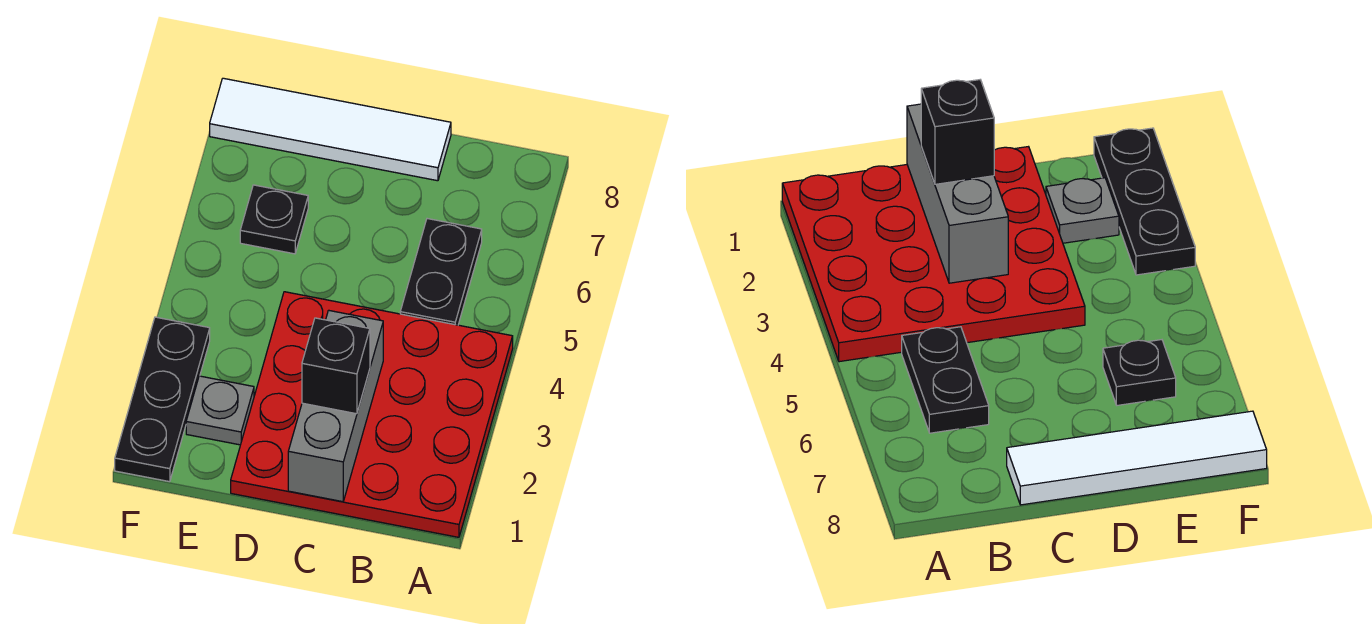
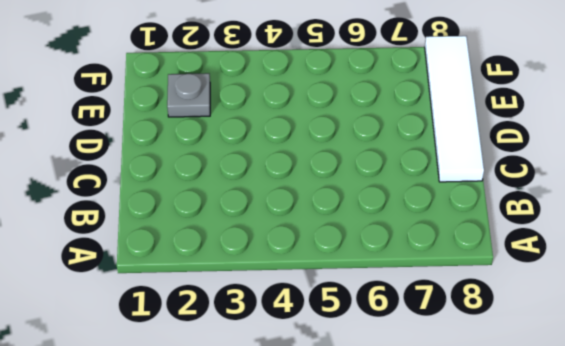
none -> red plate A1:D4 level 1
none -> black plate B5:B6 level 1

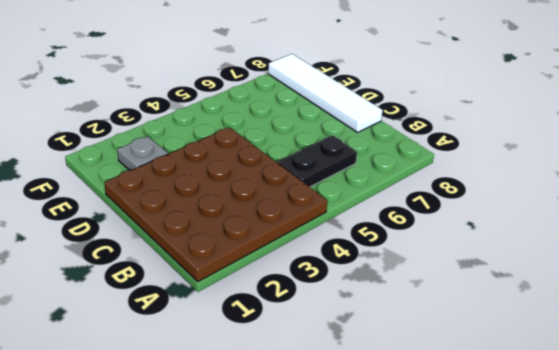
brown plate A1:D4 level 1 -> red plate A1:D4 level 1
none -> black plate E6 level 1
none -> black plate F1:F3 level 1

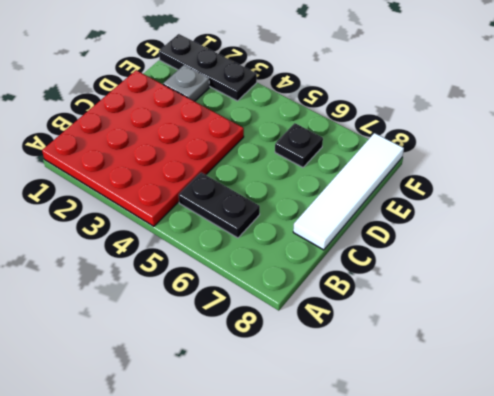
none -> grey brick C1:C3 level 2
none -> black brick C2 level 3

